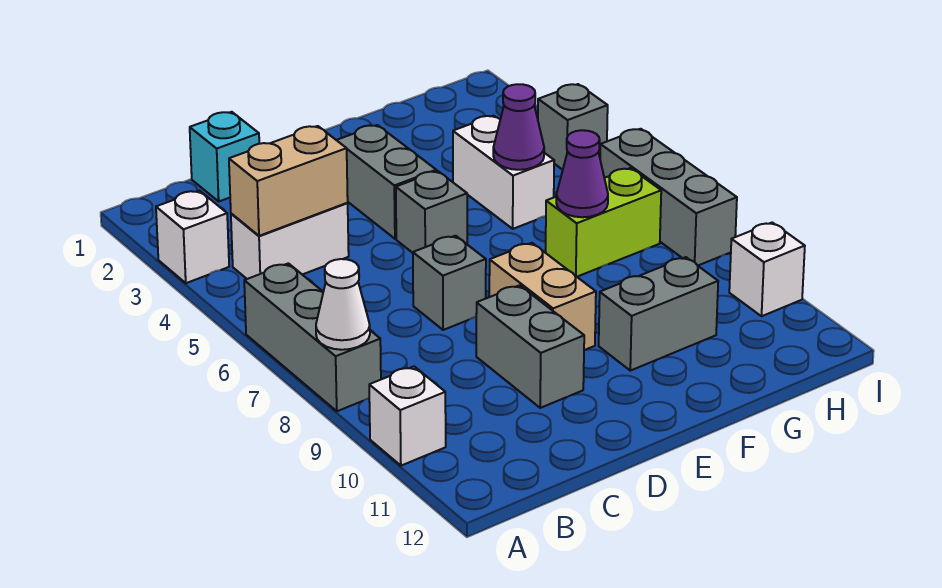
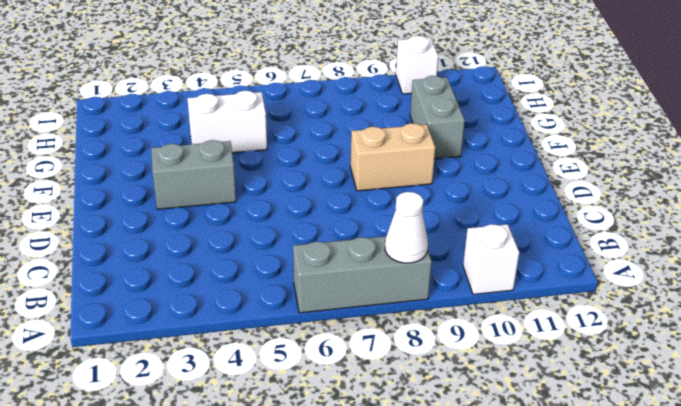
none -> white brick A3 level 1
none -> white brick B4:C4 level 1
none -> cyan brick C1 level 1

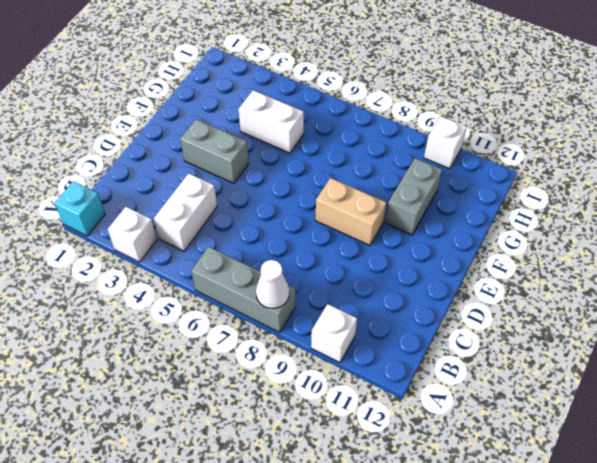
cyan brick A1 level 1 -> cyan brick C1 level 1
none -> grey brick D7 level 1
none -> grey brick D9:D10 level 1
none -> grey brick E5 level 1

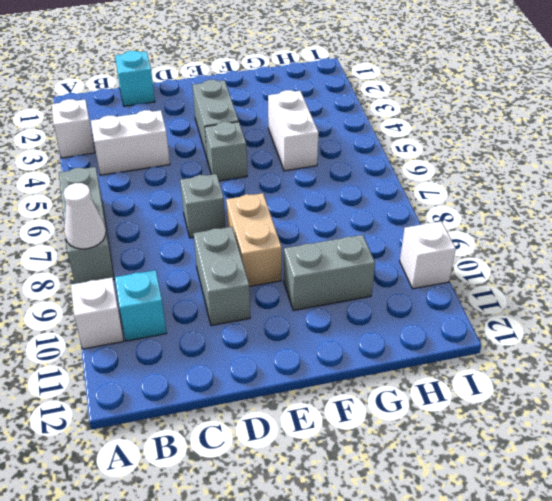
cyan brick B10 level 1 -> none
none -> lime brick G7:H7 level 1
none -> grey brick I4 level 1
none -> grey brick I6:I8 level 1

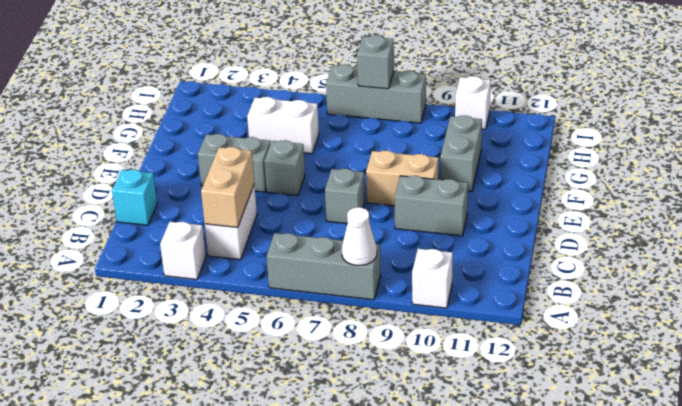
grey brick I7 level 2 -> grey brick I4 level 1
none -> lime brick G7:H7 level 1
none -> purple cone G5 level 2
none -> purple cone G7 level 2

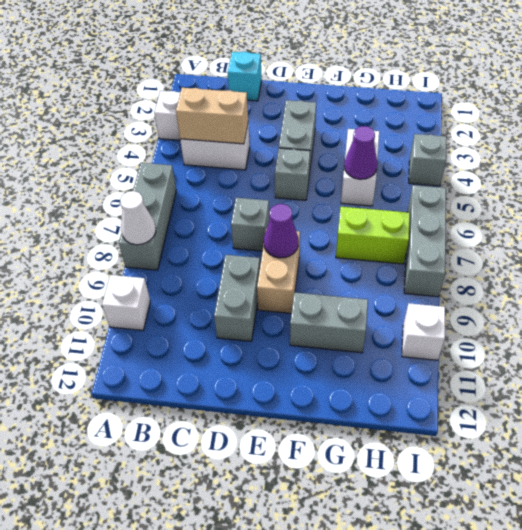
purple cone E8 level 2 -> purple cone G7 level 2

